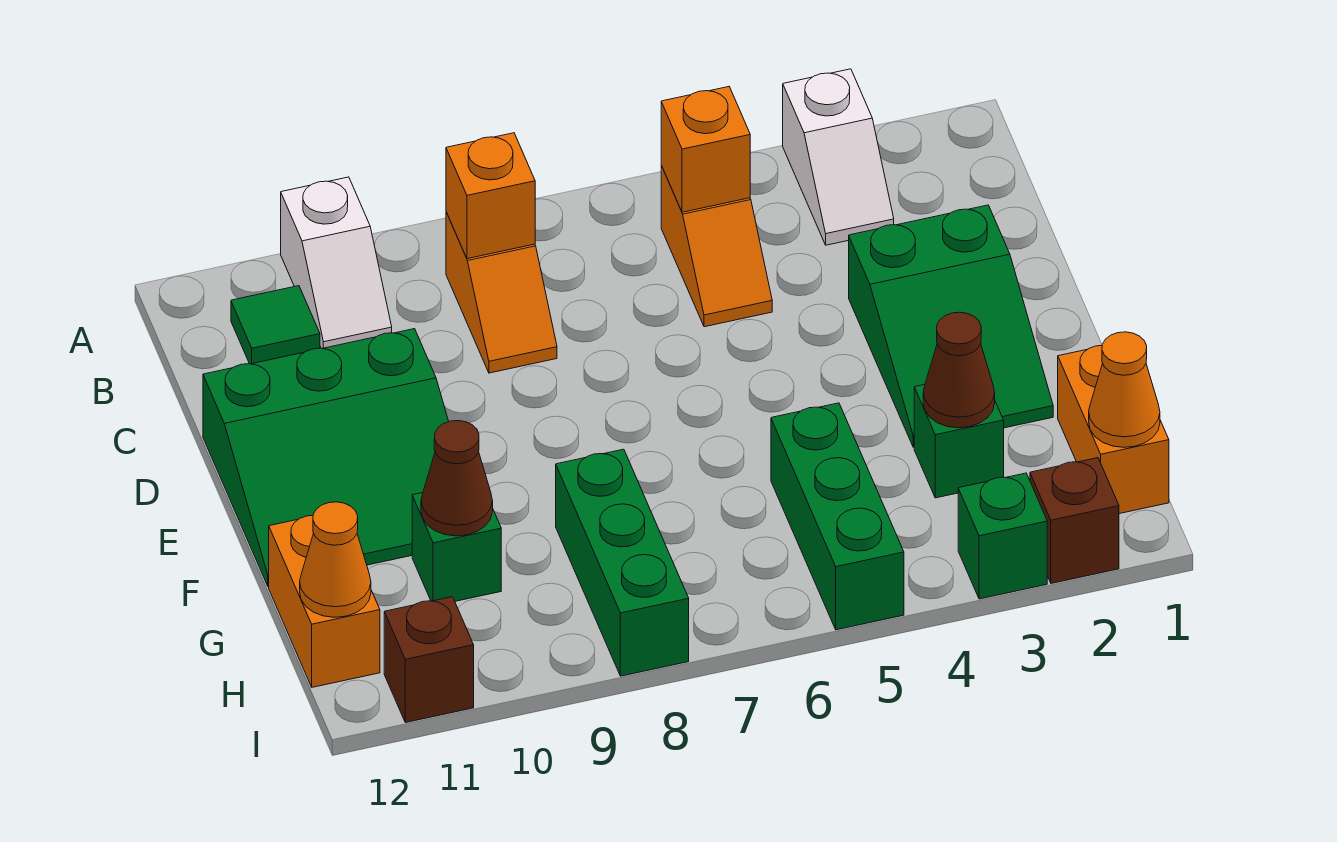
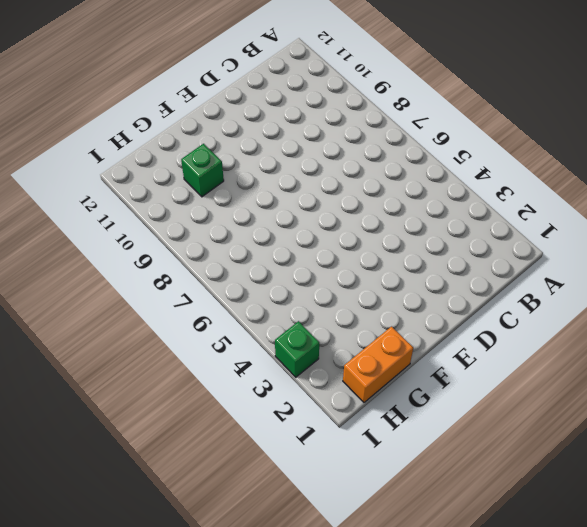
none -> white slope A3:B3 level 1 top A
none -> white slope A10:B10 level 1 top A
none -> orange slope B5:C5 level 1 top B

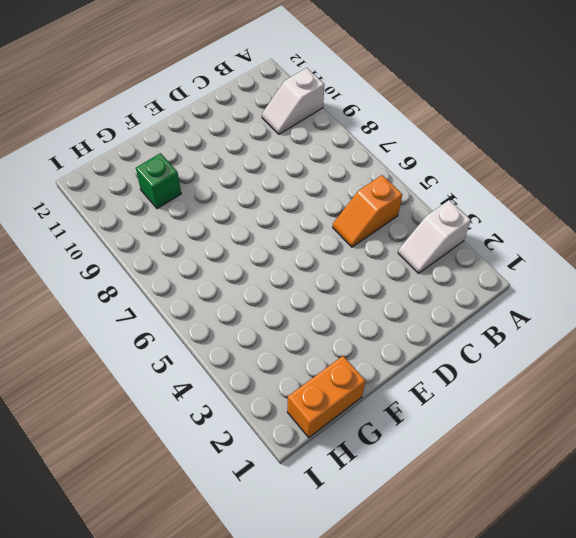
none -> orange slope B8:C8 level 1 top B
none -> green tile B11 level 1
none -> green slope D2:F3 level 1 top D

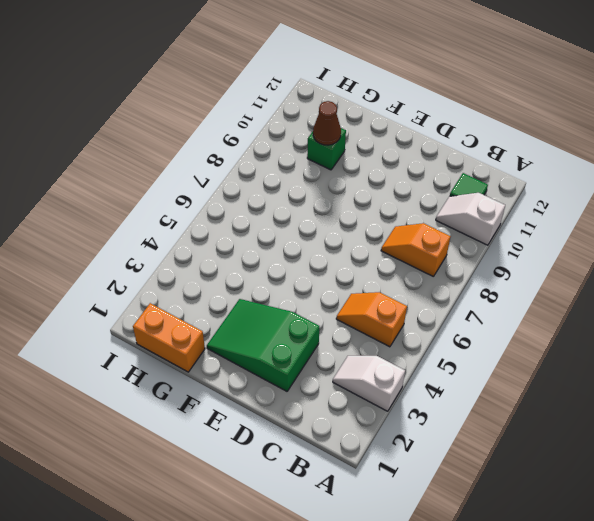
none -> green slope D10:F12 level 1 top D
none -> green brick G3 level 1
none -> green brick G5:I5 level 1

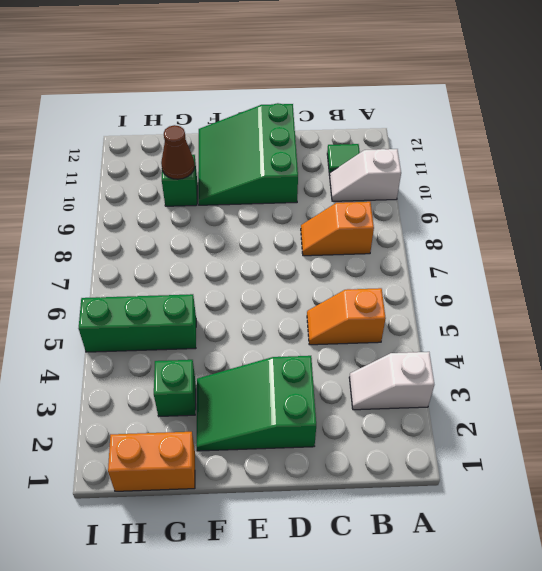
none -> green brick G8:I8 level 1
none -> orange brick G12:H12 level 1
none -> brown brick I2 level 1

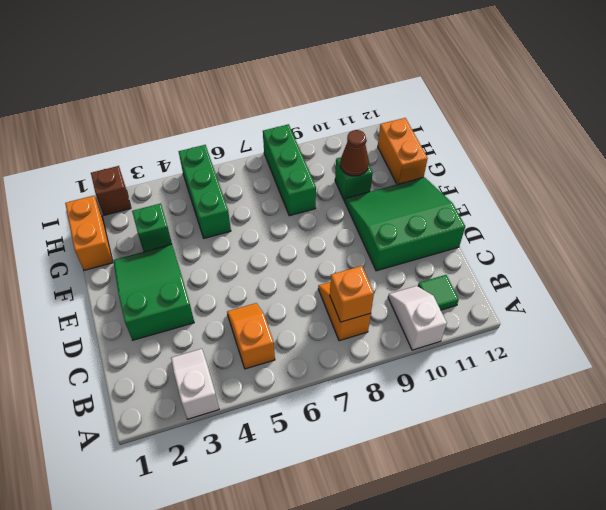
none -> green brick I3 level 1
none -> brown brick I11 level 1
none -> orange brick B5 level 2

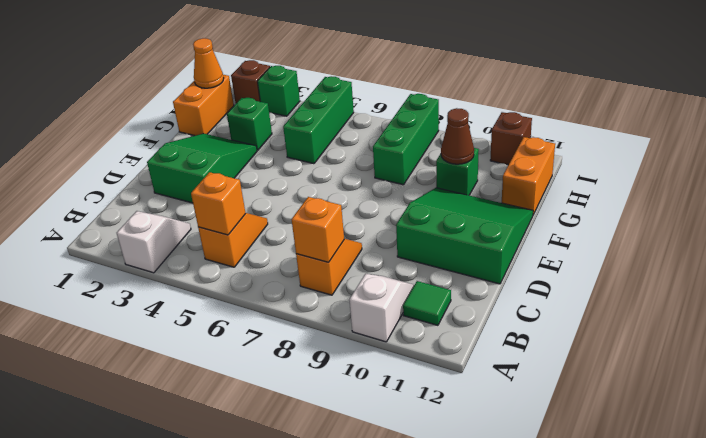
none -> brown cone G3 level 2
none -> orange cone H12 level 2

